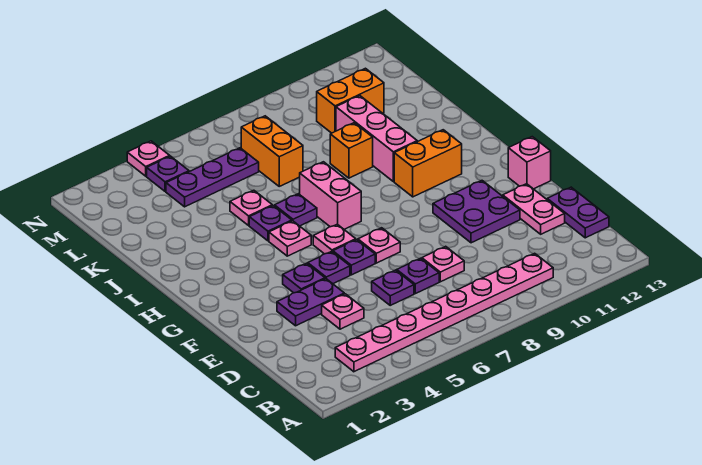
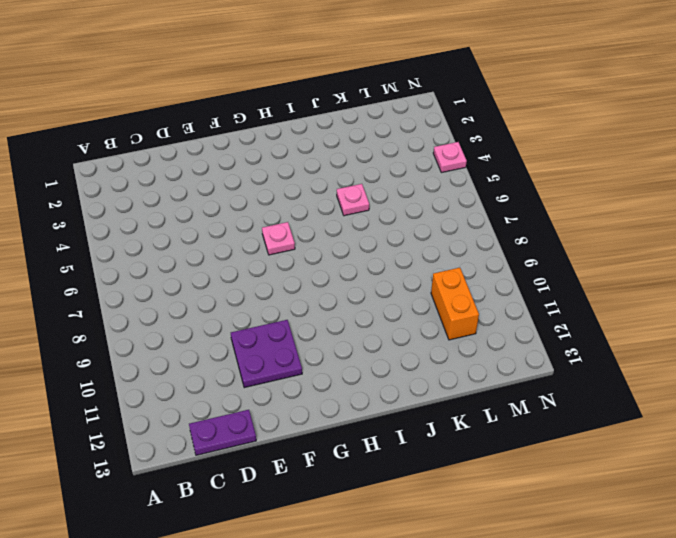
none -> pink plate B3:B10 level 1
none -> pink plate D4 level 1
none -> purple plate D6 level 1

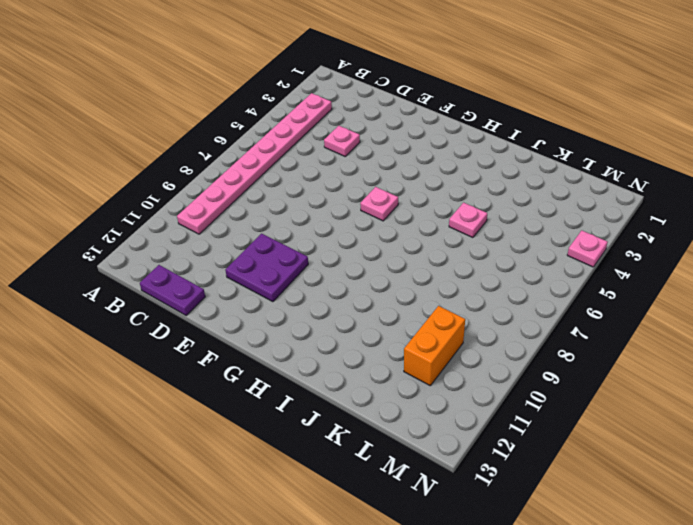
none -> purple plate D6 level 1
none -> purple plate D7 level 1
none -> pink plate D8 level 1

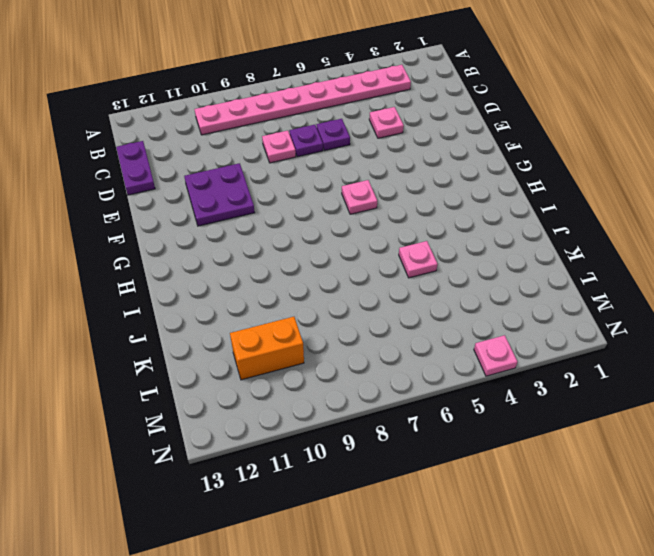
none -> pink plate D12:E12 level 1
none -> purple plate E3:E4 level 1
none -> purple plate F4 level 1

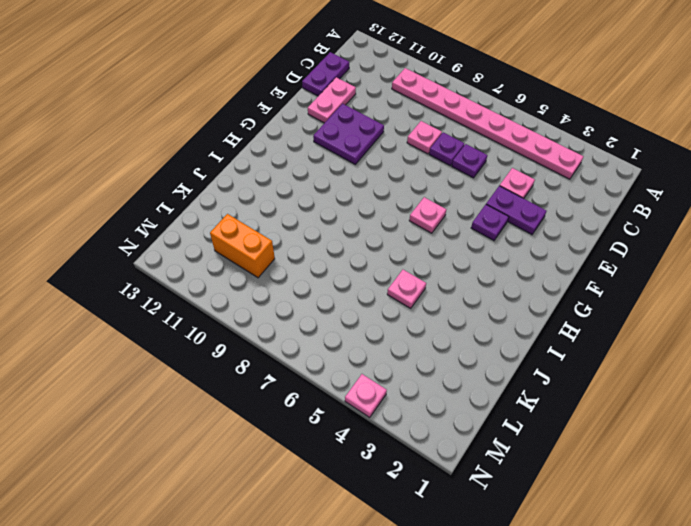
none -> purple plate F5 level 1
none -> purple plate F6 level 1
none -> pink plate F7 level 1

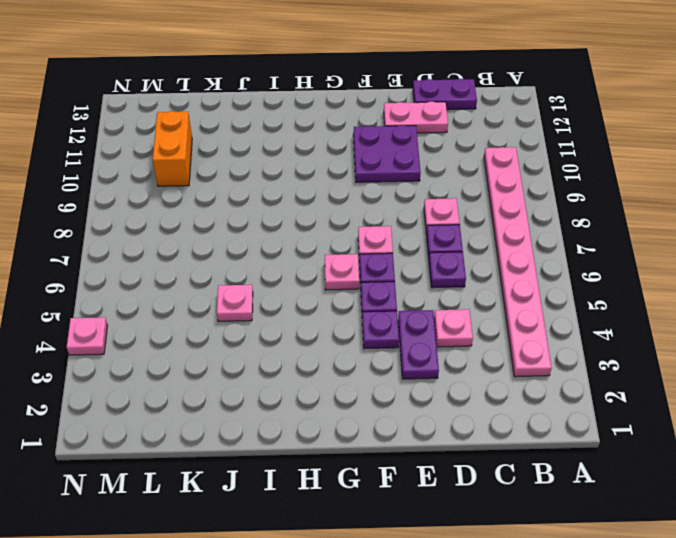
none -> pink brick F13 level 1
none -> pink plate H5 level 1
none -> pink brick H7:I7 level 1

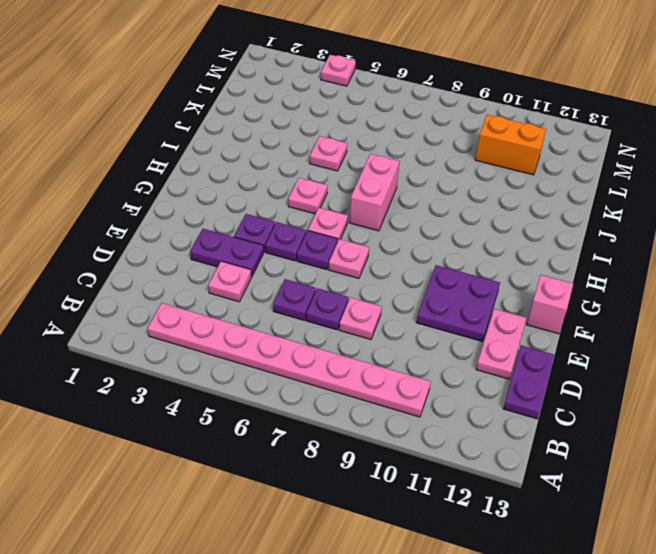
none -> orange brick H10:H11 level 1
none -> purple plate I5 level 1
none -> purple plate I6 level 1

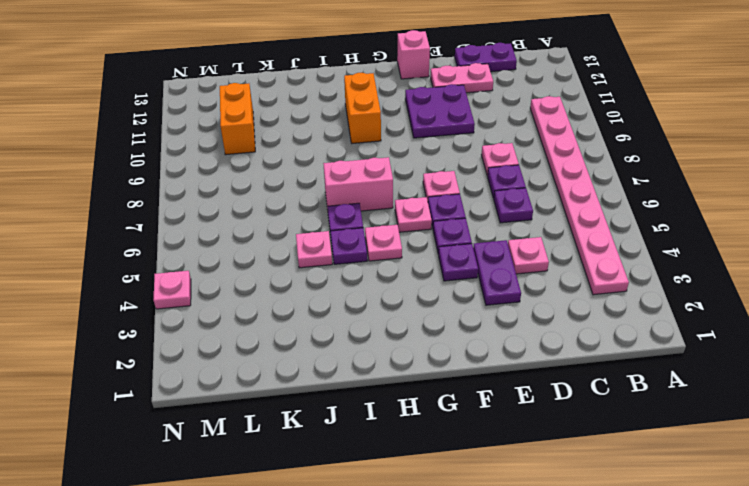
none -> pink brick I10:K10 level 1
none -> orange brick J9 level 1
none -> orange brick K7:L7 level 1

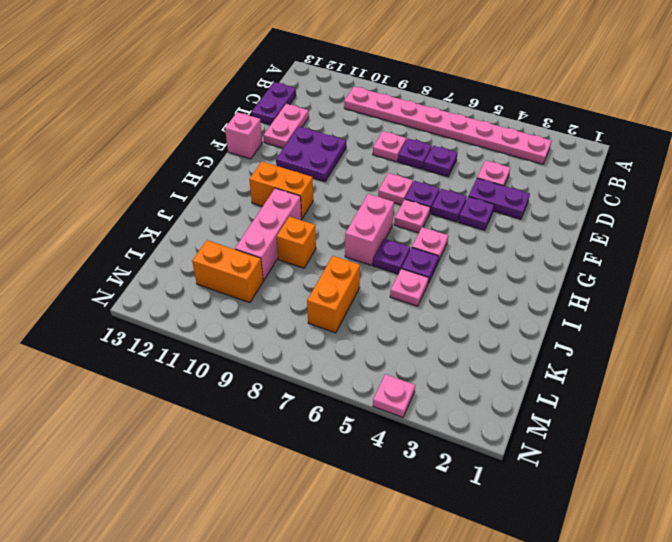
none -> purple plate L4:L6 level 1
none -> purple plate M4 level 1

